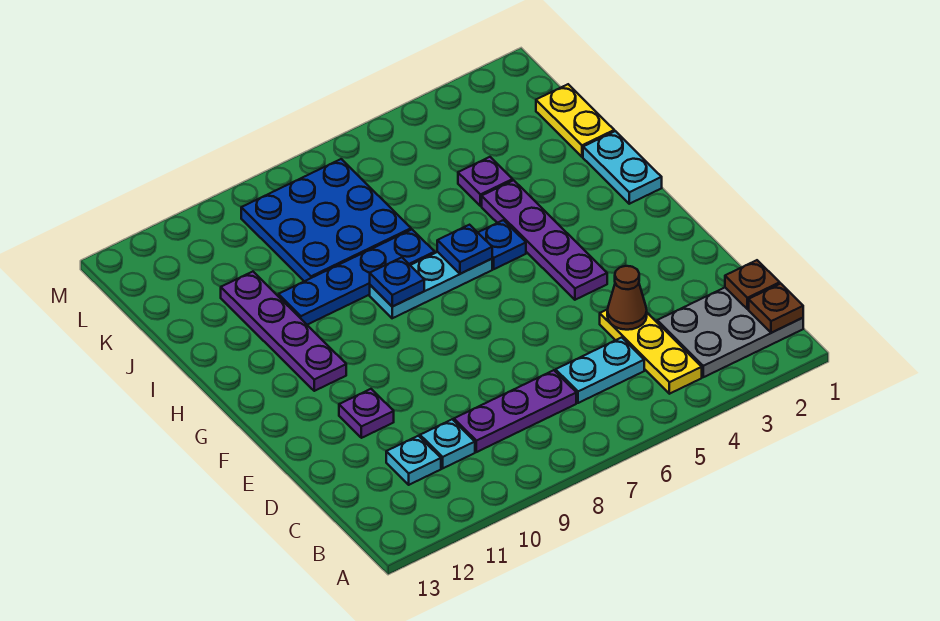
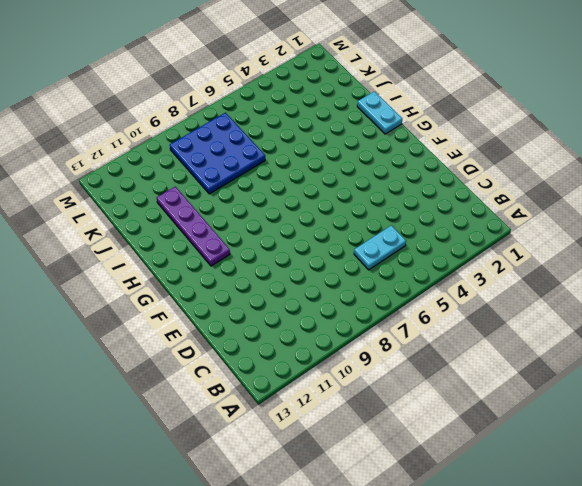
none -> grey plate B1:C3 level 1
none -> yellow plate B4:D4 level 1
none -> purple plate C7:C9 level 1

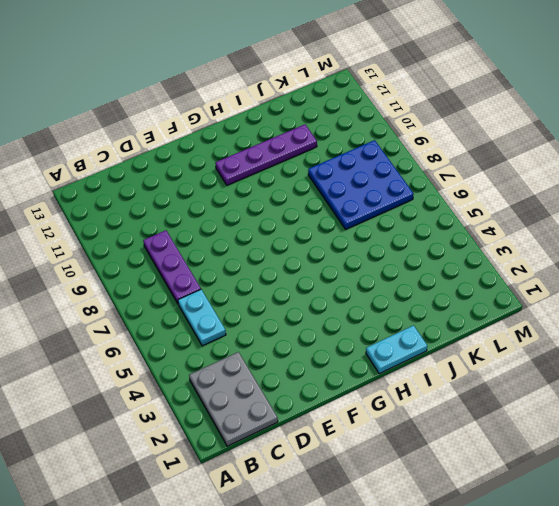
none -> yellow plate B4:D4 level 1
none -> cyan plate C10 level 1
none -> cyan plate C11 level 1

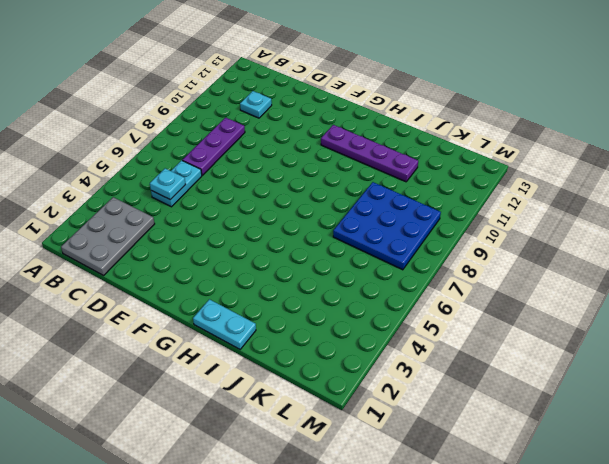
cyan plate C5 level 2 -> cyan plate C10 level 1
none -> yellow plate B4:D4 level 1
none -> purple plate E11 level 1
none -> purple plate F4:I4 level 1

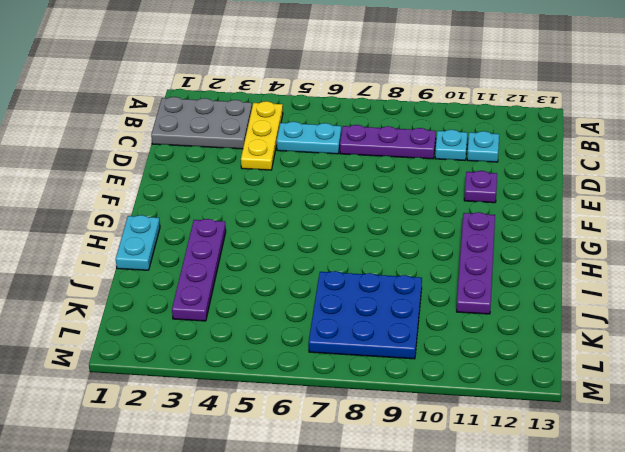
purple plate H3:K3 level 1 -> purple plate F4:I4 level 1
none -> blue plate H5 level 1
none -> cyan plate H6:H8 level 1
none -> blue plate I7:I10 level 1

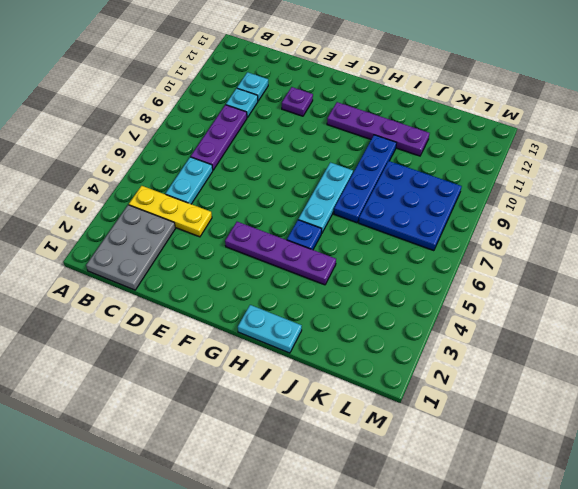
none -> yellow plate J1:K1 level 1
none -> purple plate J4 level 1
none -> brown plate B1 level 2

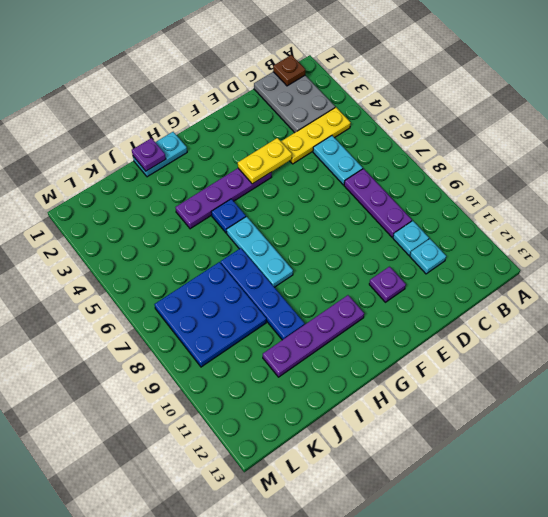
yellow plate E4:F4 level 2 -> yellow plate J1:K1 level 1
purple plate I1 level 2 -> purple plate J4 level 1
none -> brown plate C1 level 2
none -> brown cone D4 level 2
none -> blue plate H6 level 2

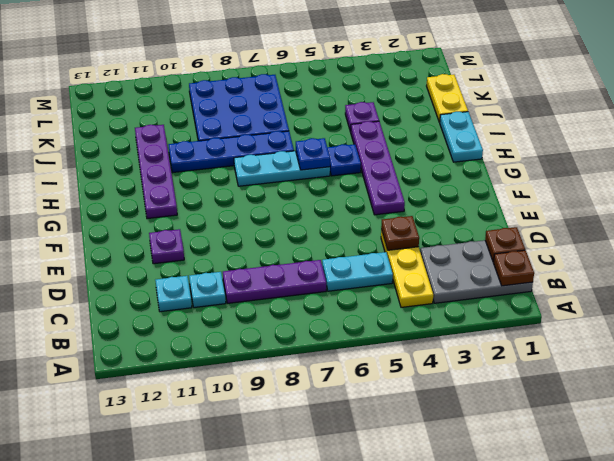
brown plate D4 level 2 -> brown cone D4 level 2
none -> blue plate H8 level 2

